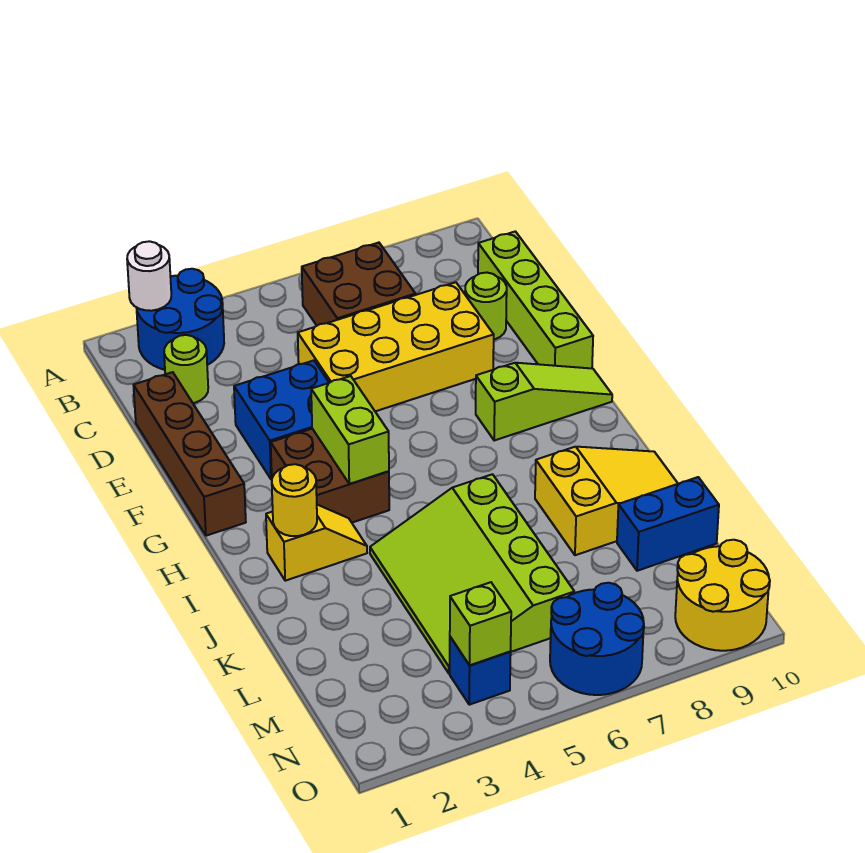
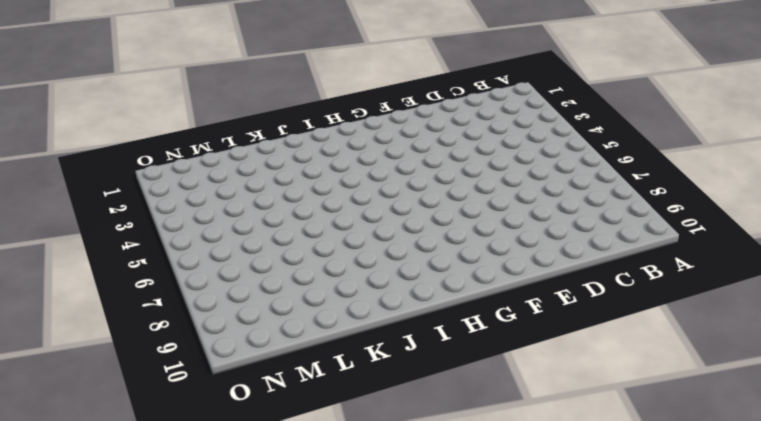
none -> blue round brick A2:B3 level 1
none -> brown brick B6:C7 level 1
none -> lime round brick C2 level 1

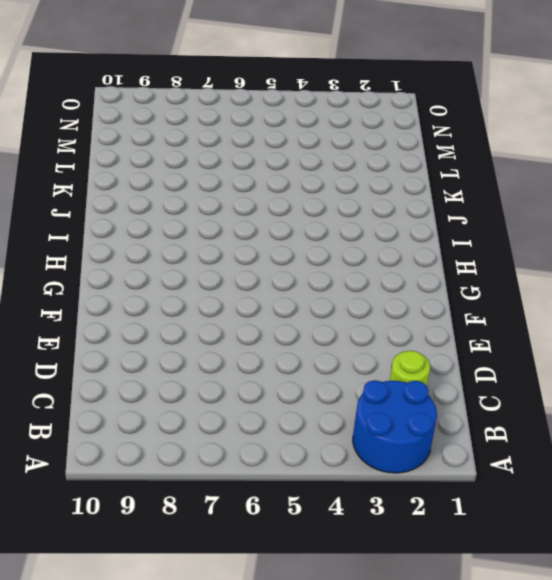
none -> brown brick B6:C7 level 1
none -> lime brick C10:F10 level 1
none -> brown brick D1:G1 level 1

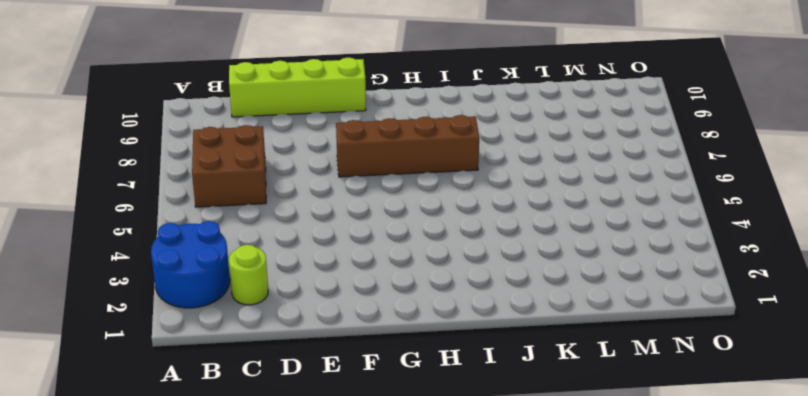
brown brick F7:I7 level 1 -> brown brick D1:G1 level 1
none -> yellow brick D5:E8 level 1
none -> lime round brick D9 level 1
none -> blue brick E3:F4 level 1

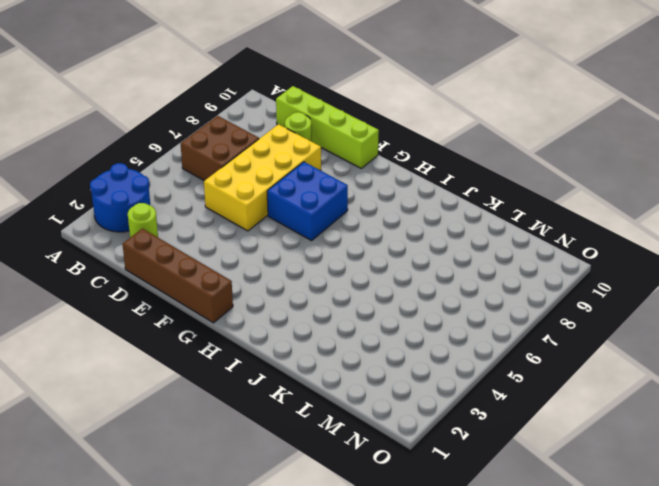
blue brick F6:G7 level 1 -> blue brick E3:F4 level 1
none -> brown brick G3:H4 level 1
none -> lime slope G8:G10 level 1 top 8
none -> yellow slope I2:I3 level 1 top 2

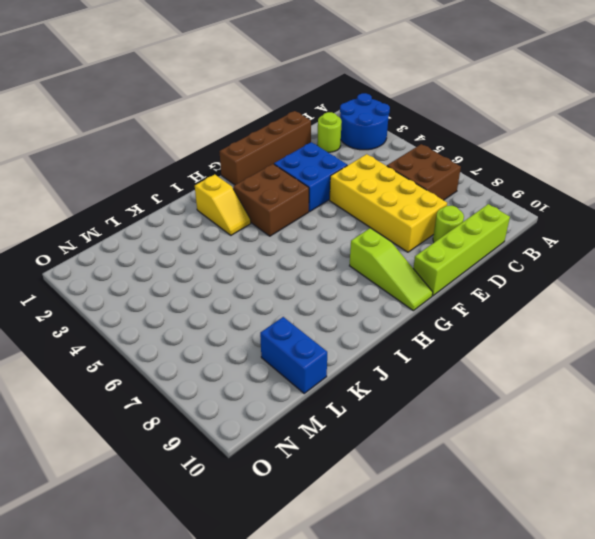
none -> lime slope J4:M6 level 1 top 6
none -> yellow slope J8:K10 level 1 top 8
none -> blue brick N4 level 1

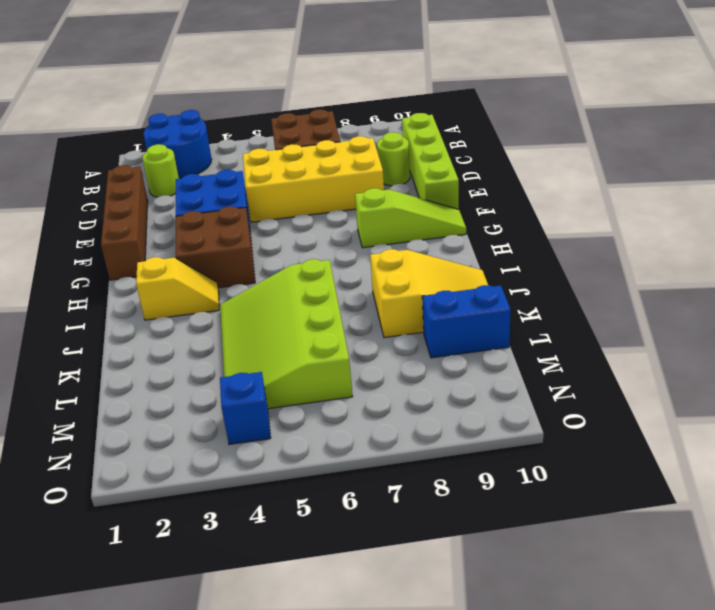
none -> blue round brick N6:O7 level 1
none -> yellow round brick N9:O10 level 1
none -> white round brick A2 level 2

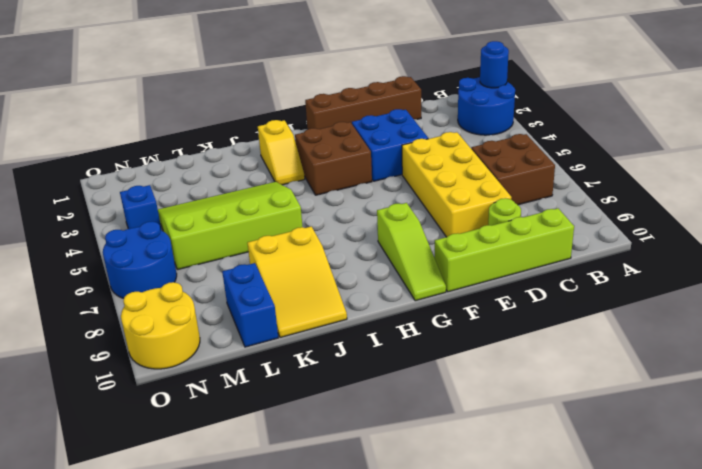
blue round brick A2 level 2 -> white round brick A2 level 2
none -> lime round brick C2 level 1
none -> lime brick G4:H4 level 2
none -> yellow round brick I2 level 2

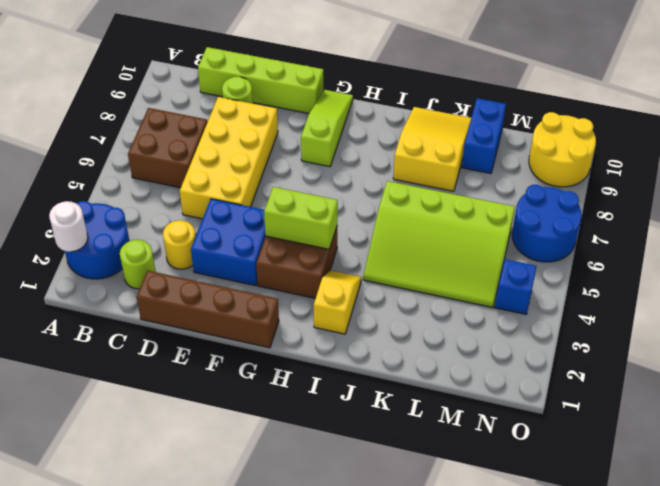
yellow round brick D3 level 1 -> yellow round brick I2 level 2
none -> lime brick N4 level 2

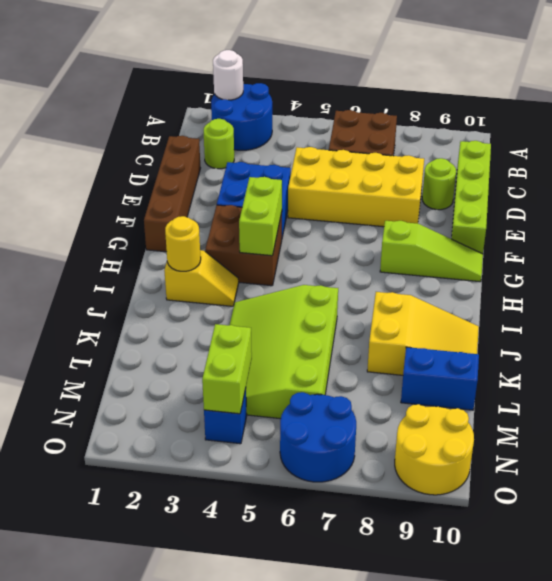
lime brick M4:N4 level 2 -> lime brick N4 level 2

